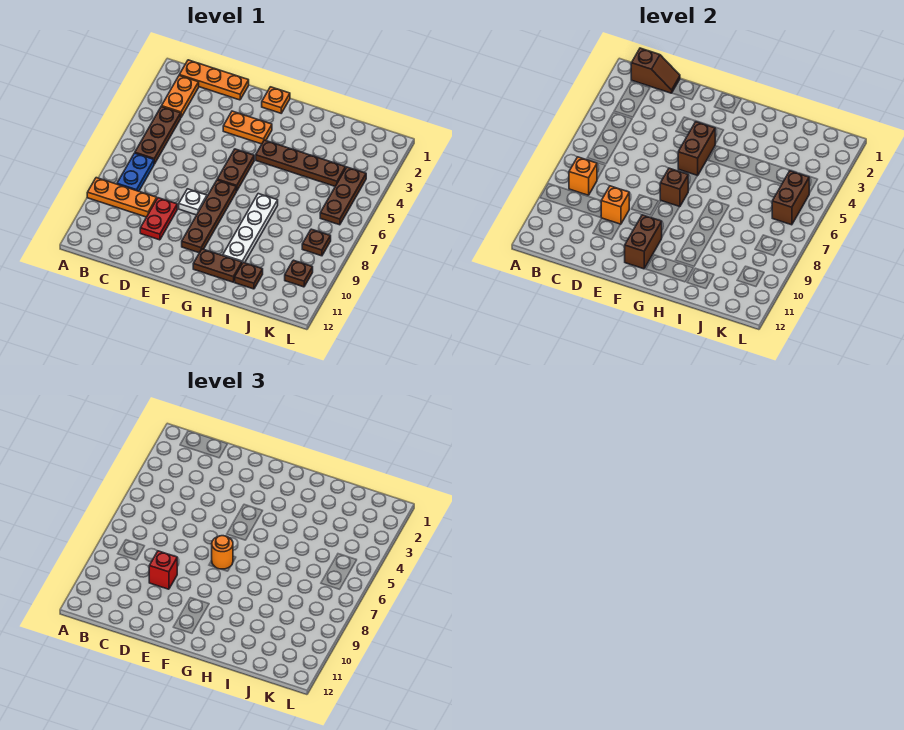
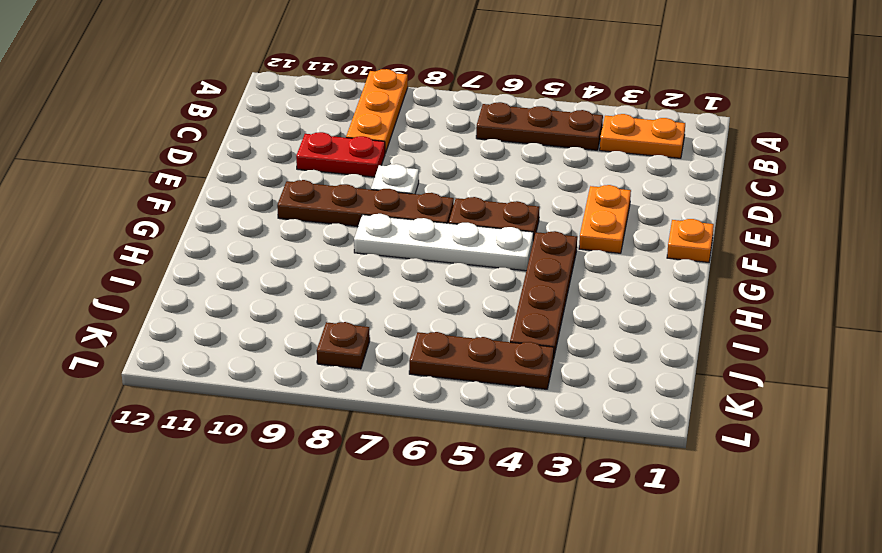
white plate G5:G8 level 1 -> white plate H7:H10 level 1
none -> orange plate B1:D1 level 1
none -> blue plate B7:B8 level 1
none -> brown plate G11:H11 level 1

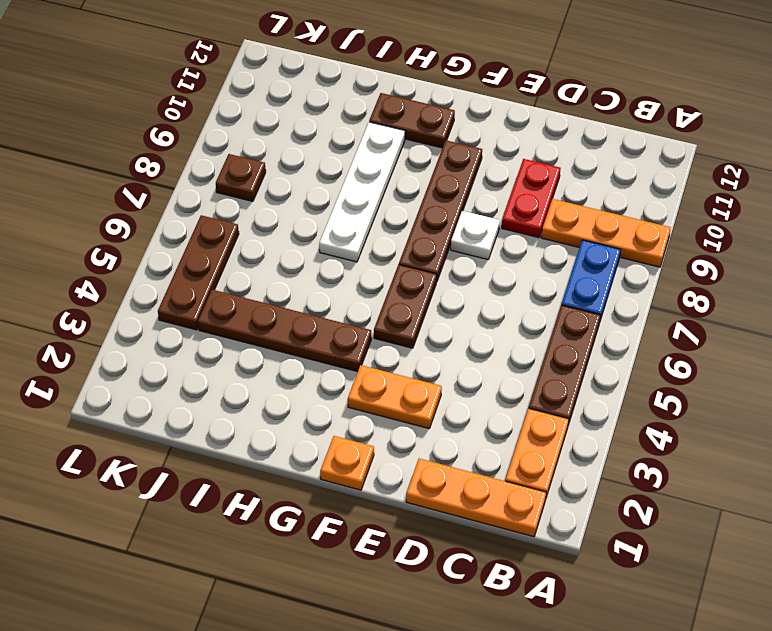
none -> brown plate I11 level 1
none -> brown plate K10 level 1
none -> brown slope B1:C1 level 2 top B

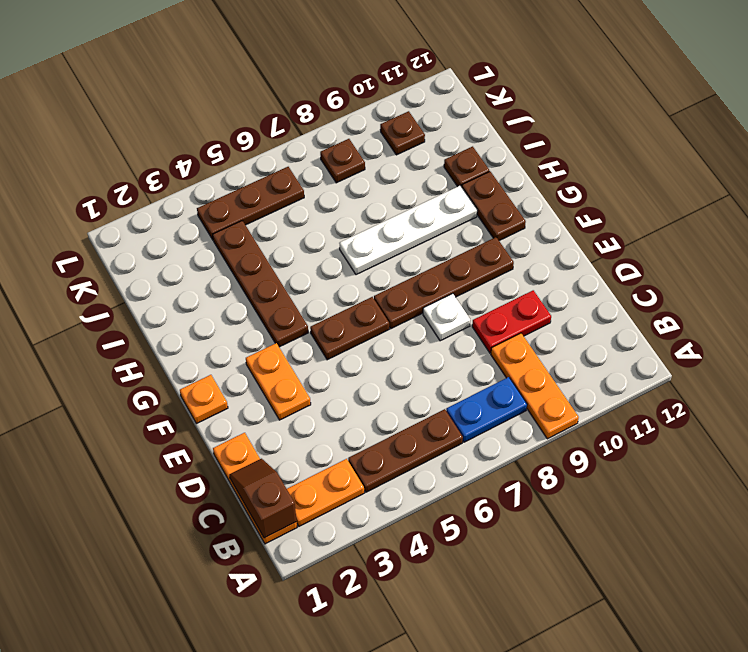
none -> orange brick B8 level 2
none -> orange brick D9 level 2
none -> brown brick F4:F5 level 2

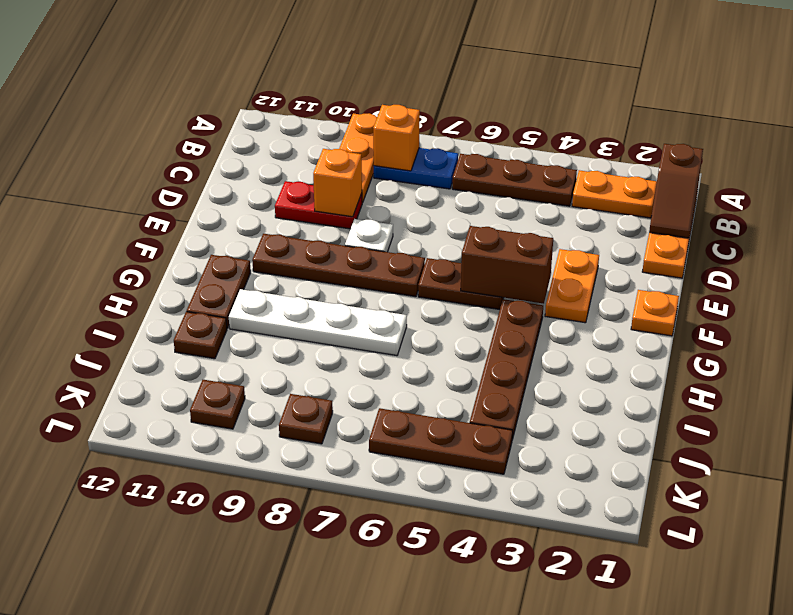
none -> brown brick F7 level 2
none -> brown brick F10:F11 level 2
none -> brown brick K5:K6 level 2

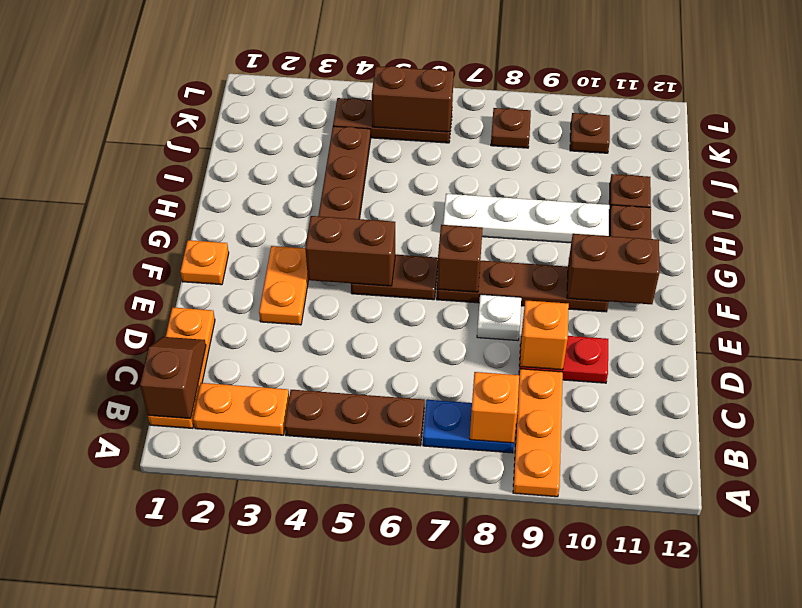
none -> red brick D9 level 3
none -> orange round brick F7 level 3

